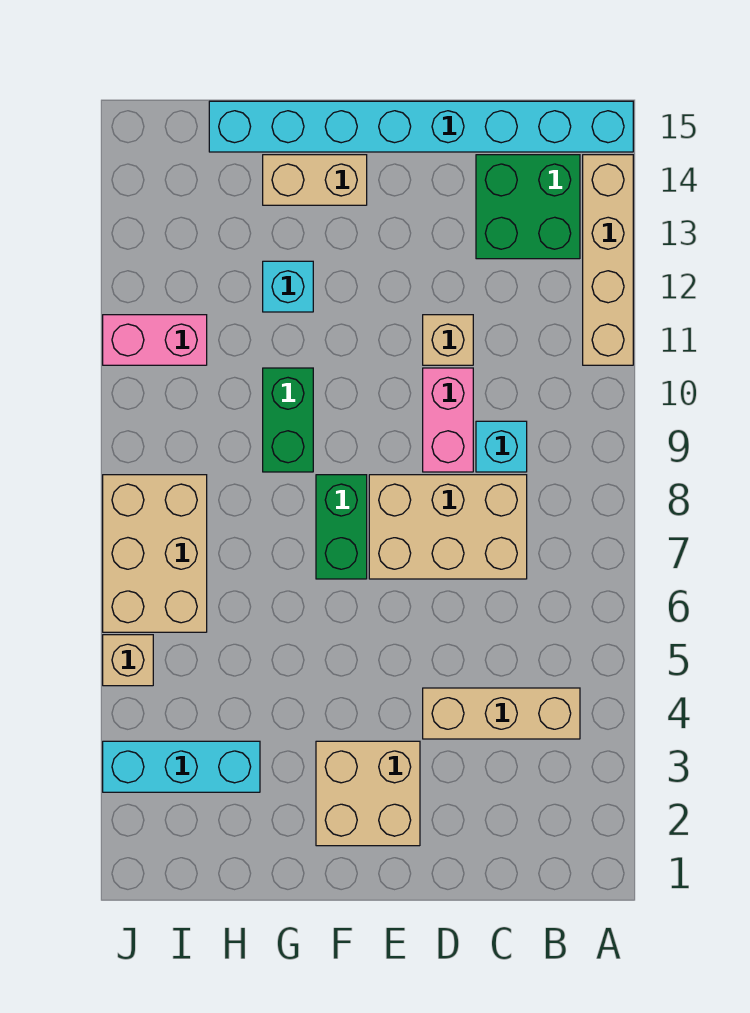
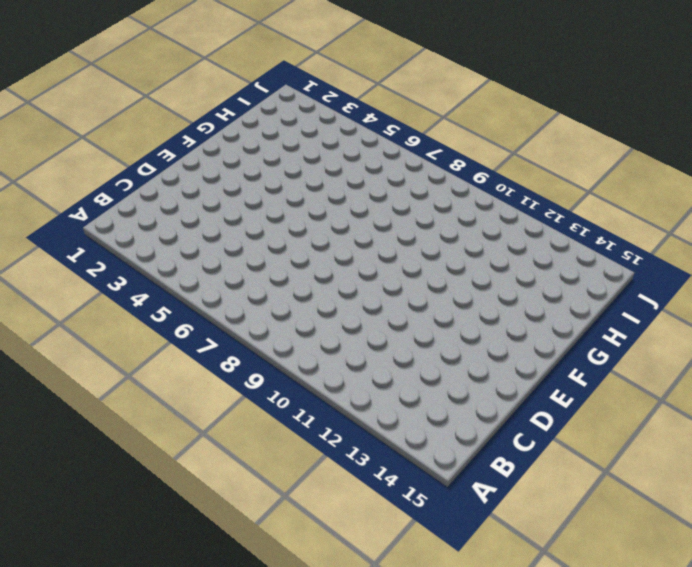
none -> tan brick A11:A14 level 1
none -> cyan brick A15:H15 level 1
none -> tan brick B4:D4 level 1

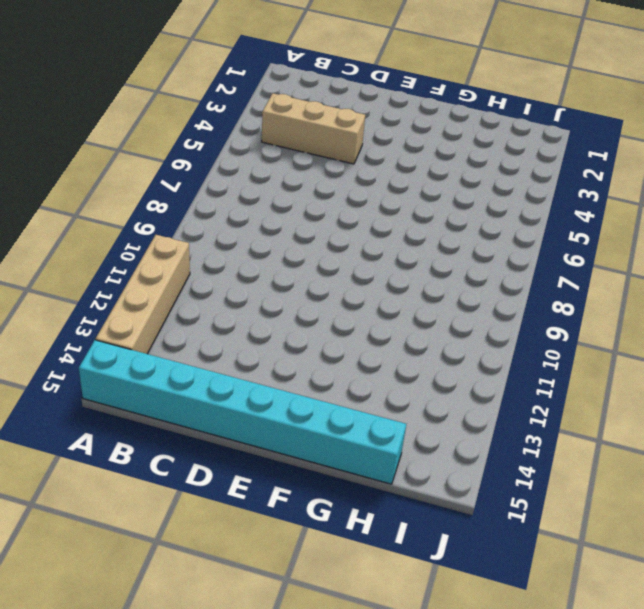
none -> green brick B13:C14 level 1
none -> tan brick C7:E8 level 1
none -> cyan brick C9 level 1

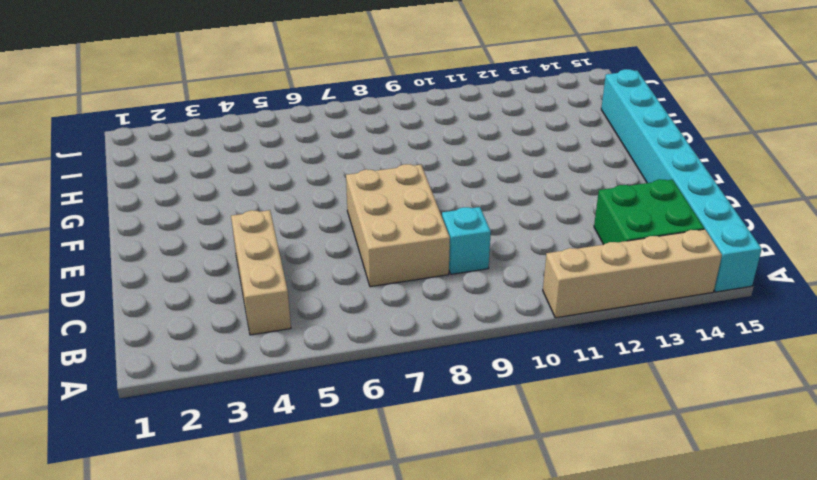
none -> pink brick D9:D10 level 1
none -> tan brick D11 level 1
none -> tan brick E2:F3 level 1

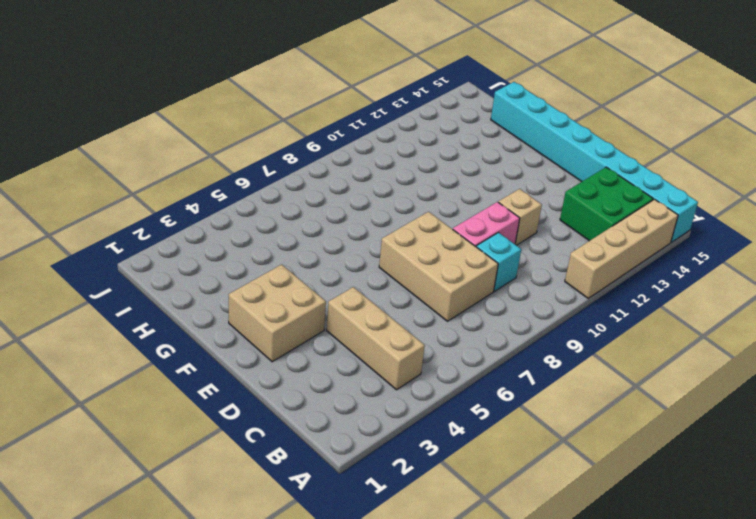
none -> green brick F7:F8 level 1
none -> tan brick F14:G14 level 1
none -> green brick G9:G10 level 1

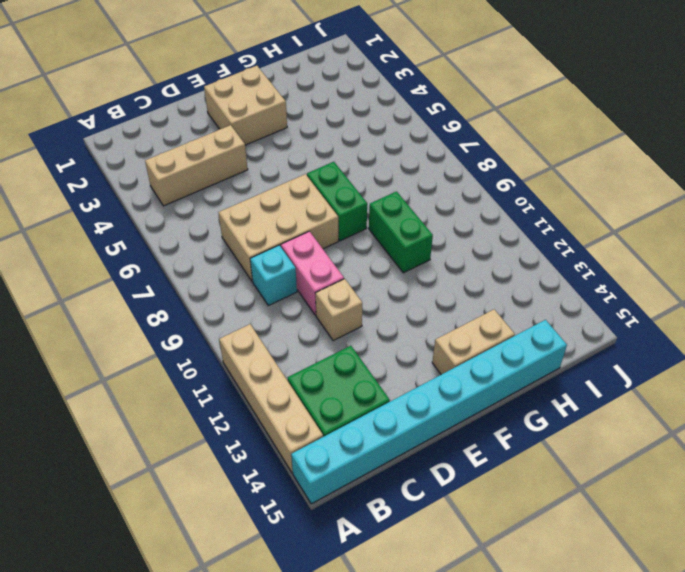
none -> cyan brick G12 level 1
none -> cyan brick H3:J3 level 1
none -> tan brick I6:J8 level 1

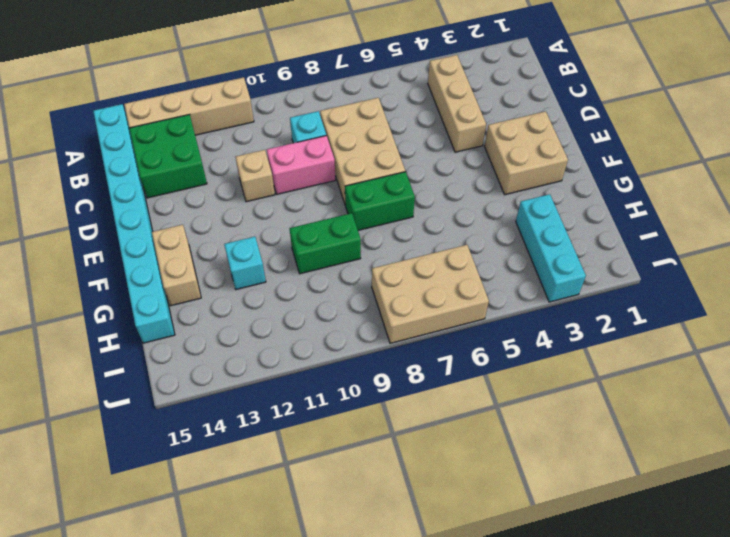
none -> pink brick I11:J11 level 1
none -> tan brick J5 level 1

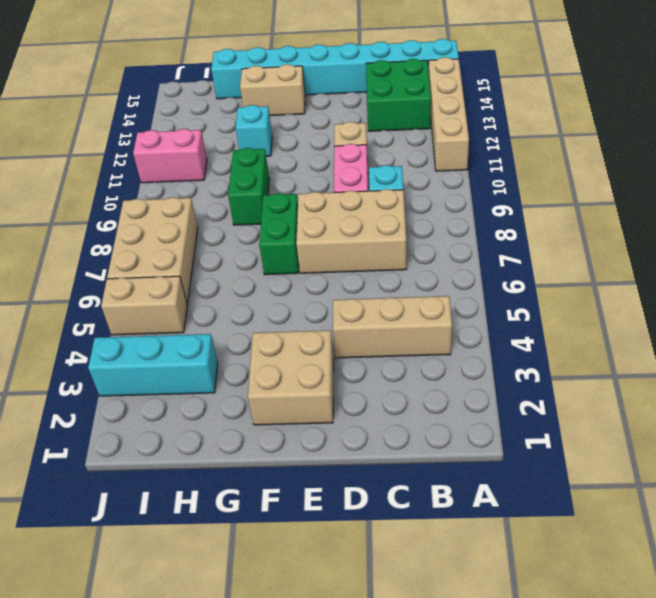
tan brick I5:J5 level 1 -> tan brick J5 level 1

